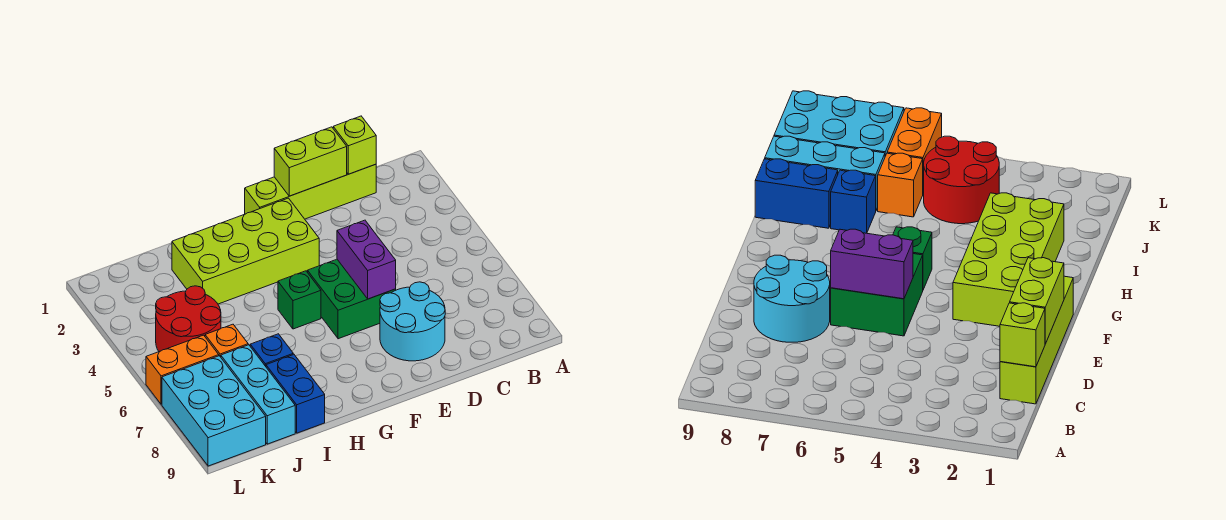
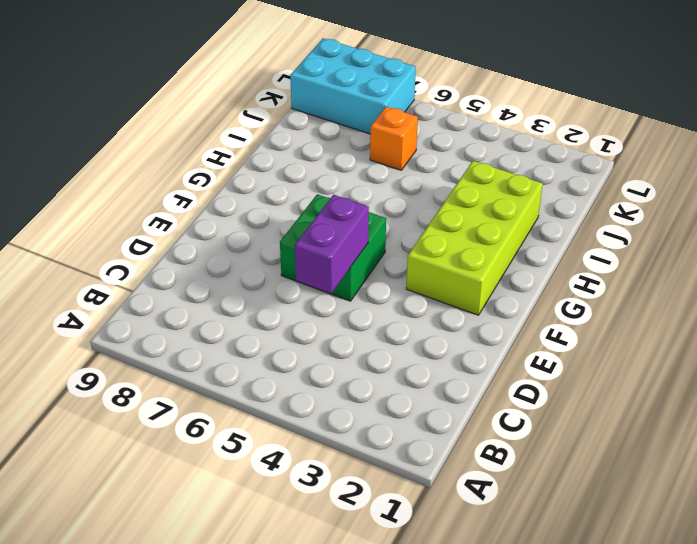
purple brick D5:E5 level 2 -> purple brick E5:E6 level 2
none -> lime brick C1:F1 level 1
none -> cyan round brick D7:E8 level 1
none -> green brick G5 level 1

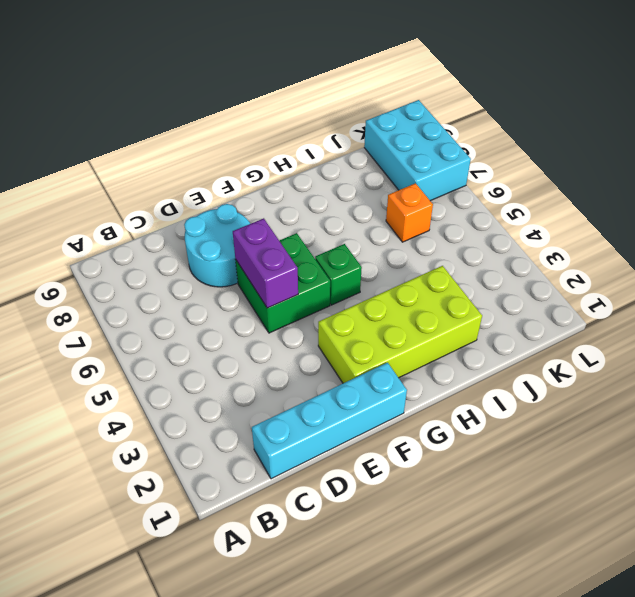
cyan brick C1:F1 level 1 -> lime brick C1:F1 level 1
none -> blue brick I7 level 1
none -> blue brick I8:I9 level 1
none -> red round brick J4:K5 level 1

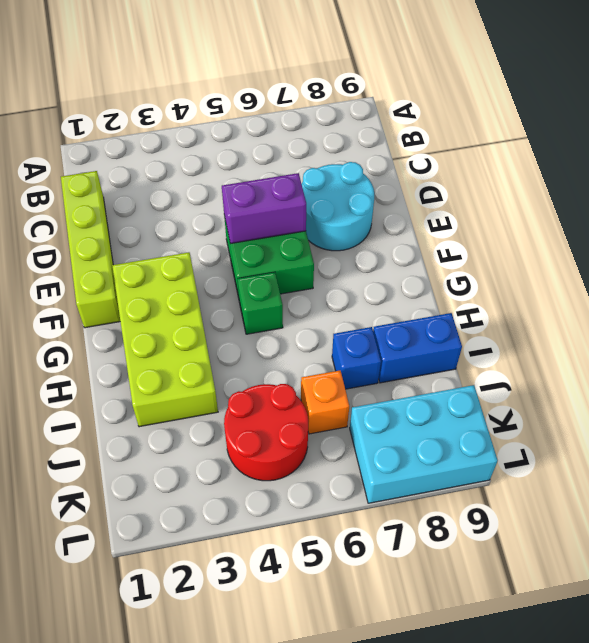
none -> cyan brick J7:J9 level 1
none -> orange brick K6:L6 level 1
none -> lime brick C1 level 2

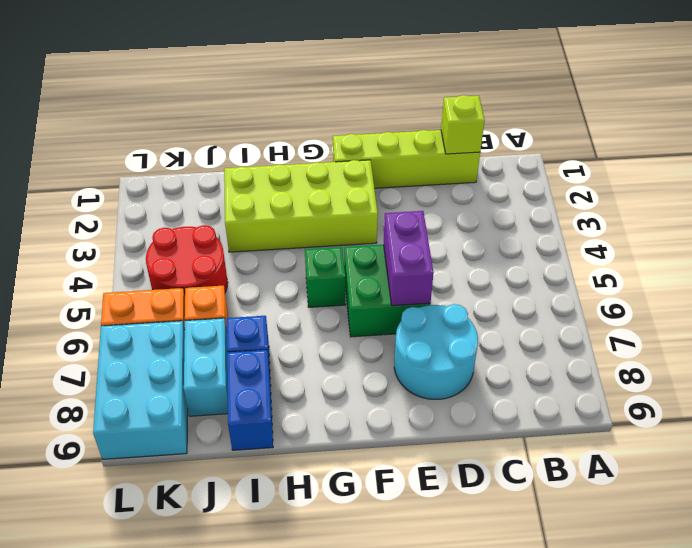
cyan brick J7:J8 level 1 -> cyan brick J7:J9 level 1
none -> lime brick D1:E1 level 2

